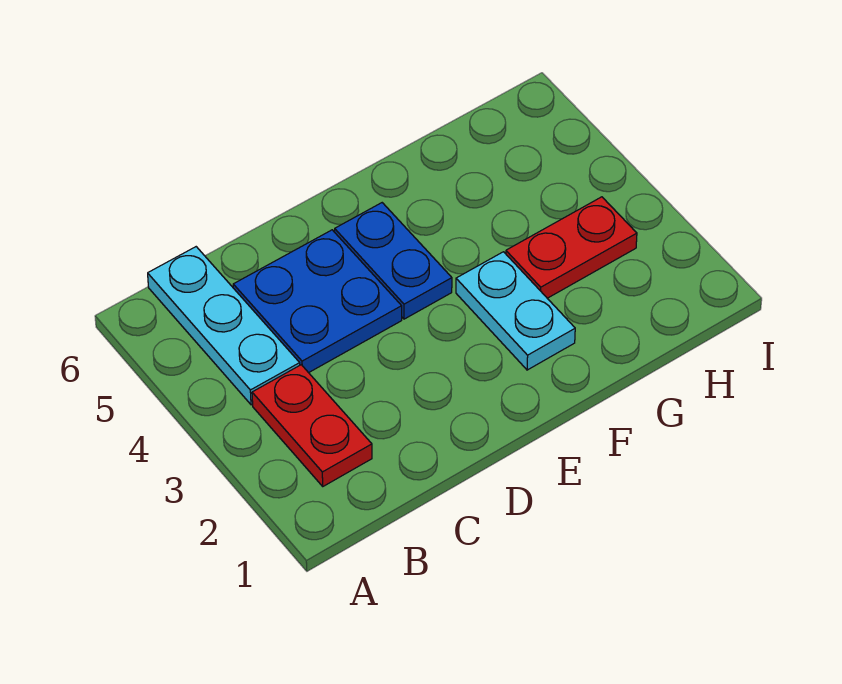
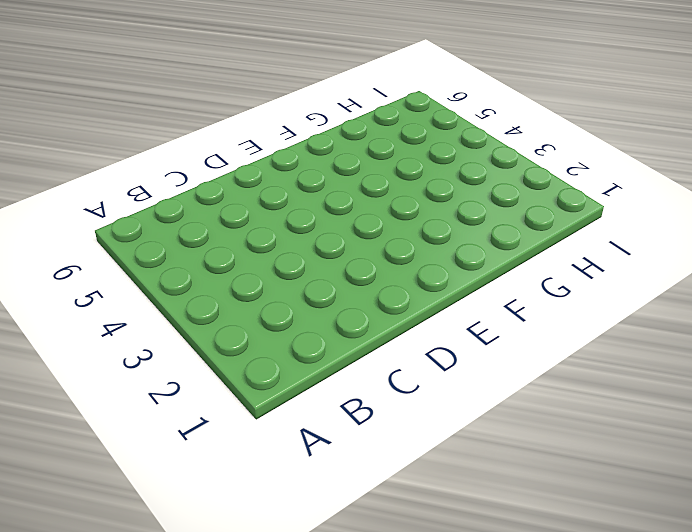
none -> red plate B2:B3 level 1
none -> cyan plate B4:B6 level 1

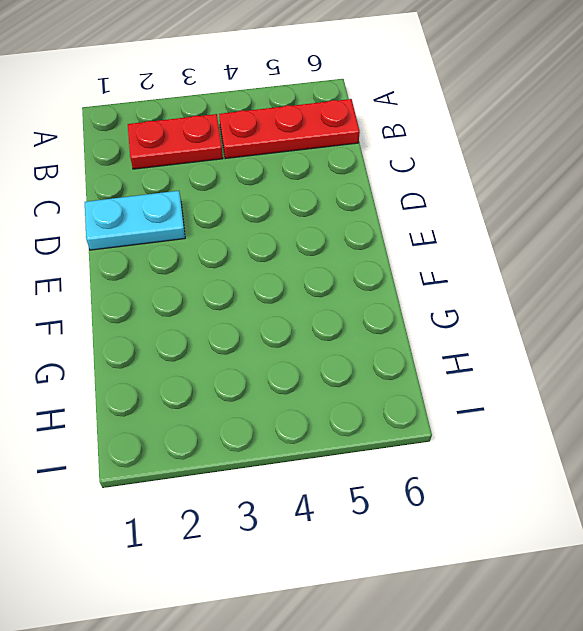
red plate B4:B6 level 1 -> cyan plate B4:B6 level 1
cyan plate D1:D2 level 1 -> cyan plate F2:F3 level 1
none -> blue plate C4:D5 level 1
none -> blue plate E4:E5 level 1

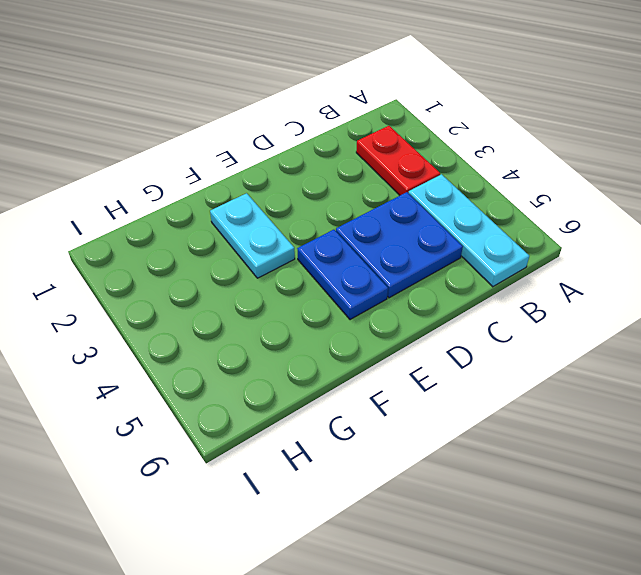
none -> red plate G3:H3 level 1

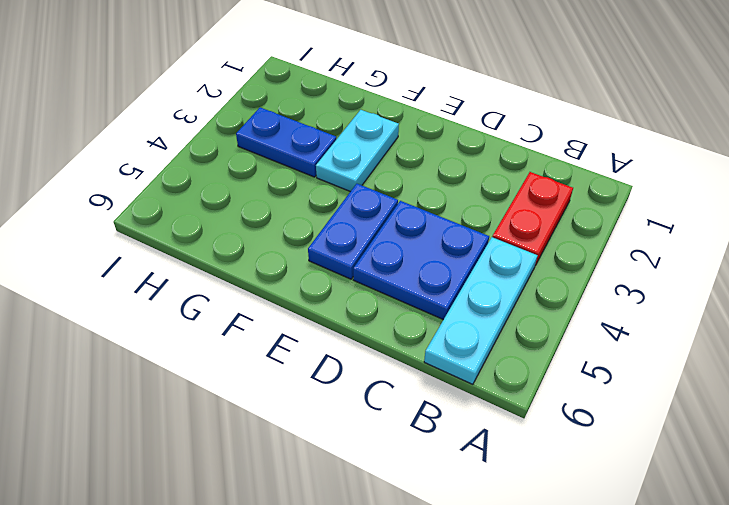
blue plate G3:H3 level 1 -> red plate G3:H3 level 1

